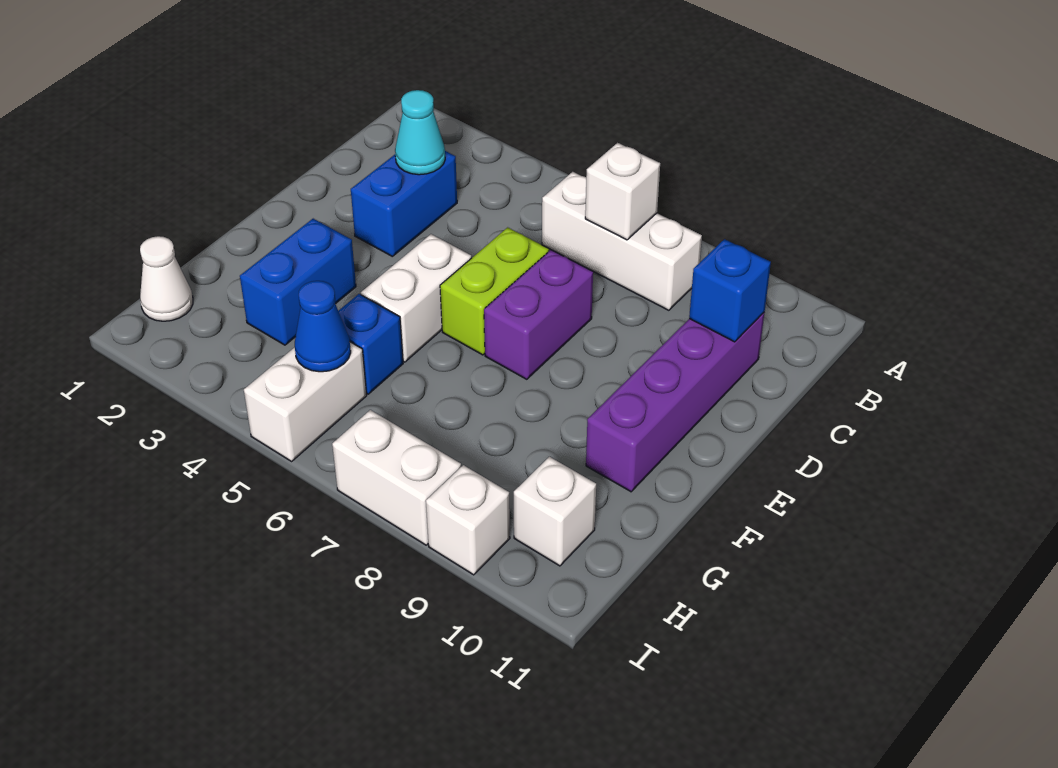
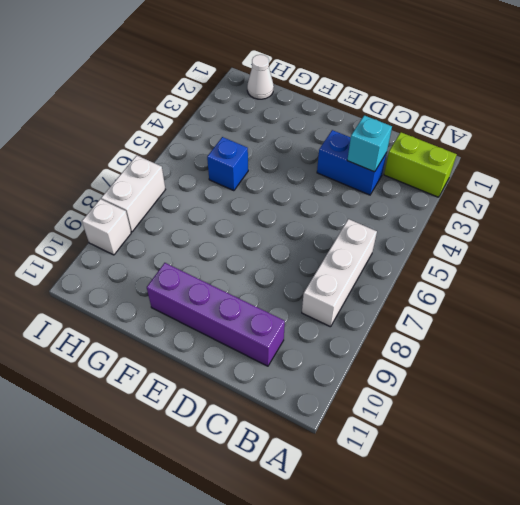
lime brick A2:B2 level 1 -> lime brick D6:E6 level 1
cyan brick C3 level 2 -> cyan cone C3 level 2
none -> purple brick D7:E7 level 1
none -> white brick E5:F5 level 1
none -> blue brick F3:G3 level 1

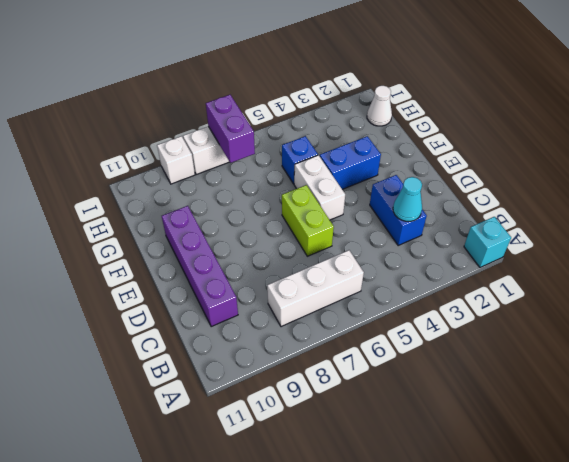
cyan brick A1 level 1 -> none
blue brick F3:F4 level 1 -> blue brick F3:G3 level 1
purple brick H7:I7 level 2 -> purple brick D7:E7 level 1
none -> white brick H5:I5 level 1
none -> white brick H10 level 1
none -> white brick B7 level 2

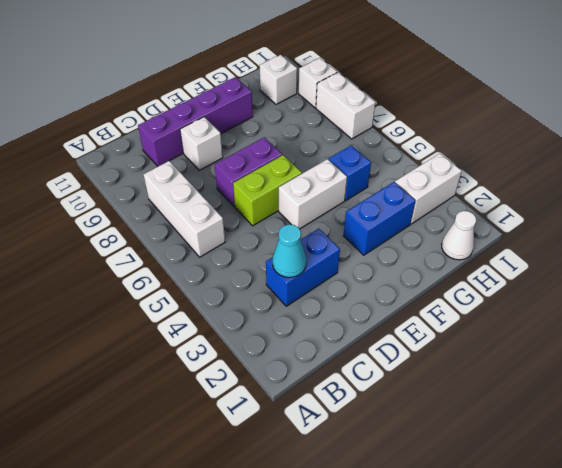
white brick D9 level 1 -> white brick B7 level 2
white brick H3:I3 level 1 -> white brick H5:I5 level 1
none -> blue brick C10 level 2
none -> blue cone H5 level 2

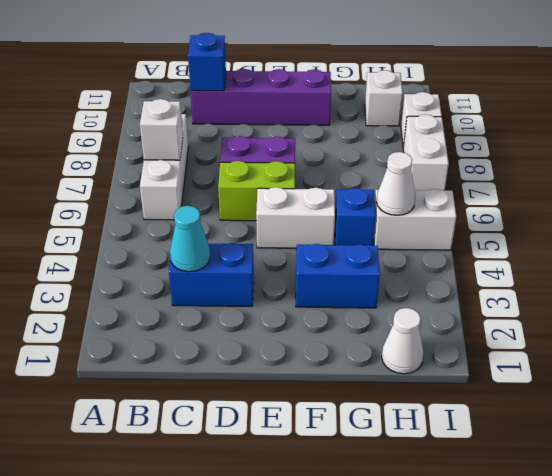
white cone H5 level 2 -> blue cone H5 level 2

